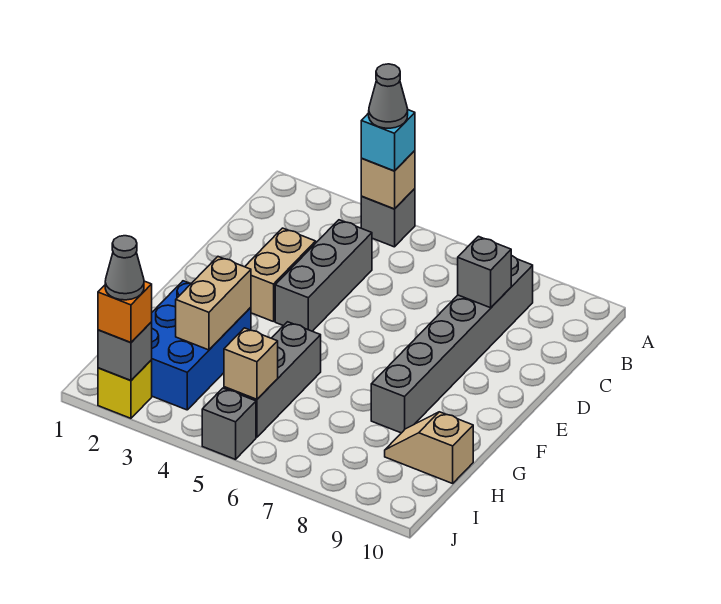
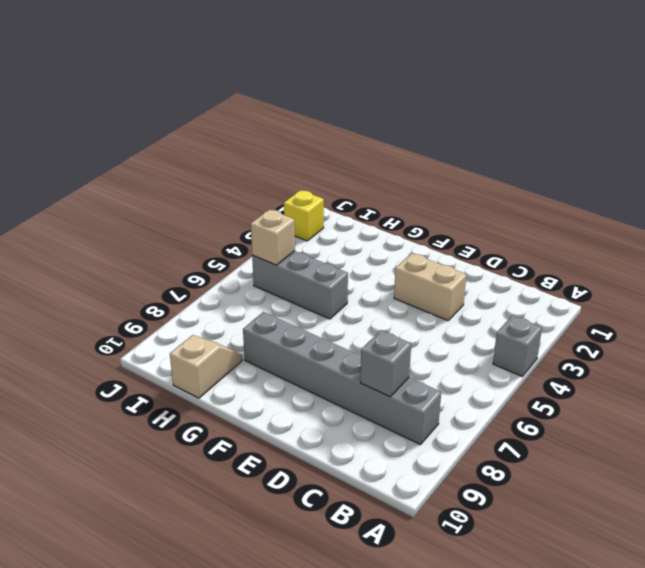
none -> grey brick C4:E4 level 1
none -> blue brick G2:I3 level 1
none -> grey brick J5 level 1

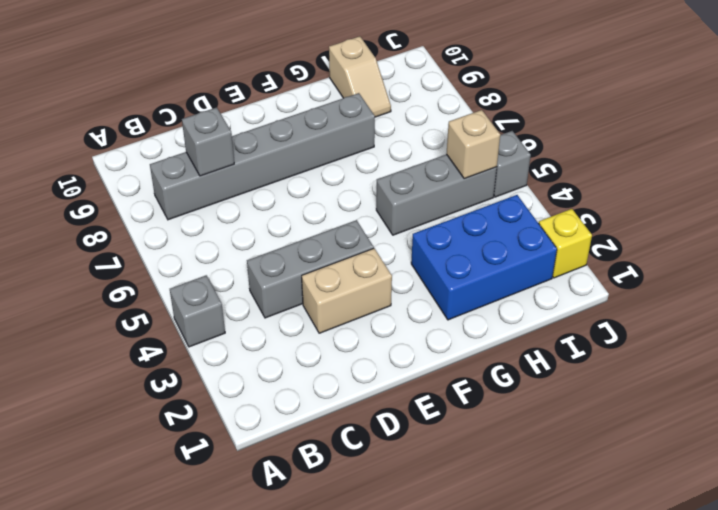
none -> tan brick A4 level 2
none -> tan brick G3:H3 level 2
none -> grey brick J2 level 2

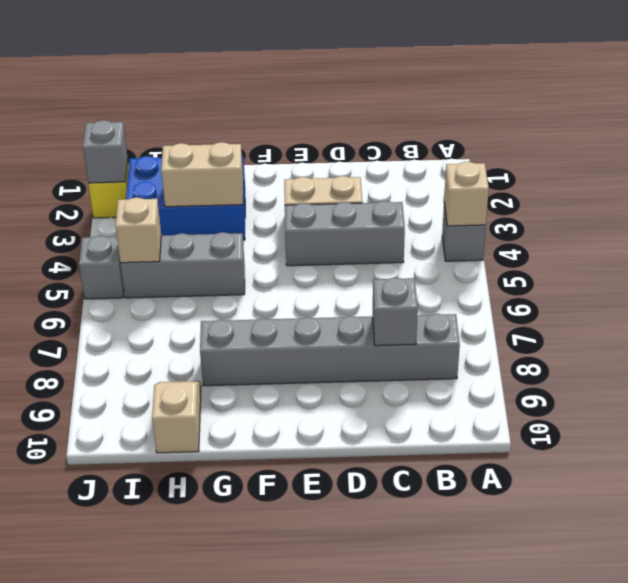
none -> cyan brick A4 level 3
none -> orange brick J2 level 3
none -> grey cone A4 level 4

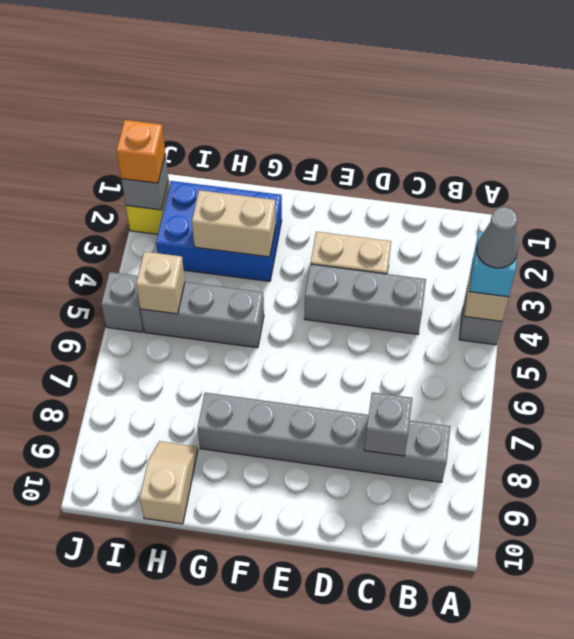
none -> grey cone J2 level 4

